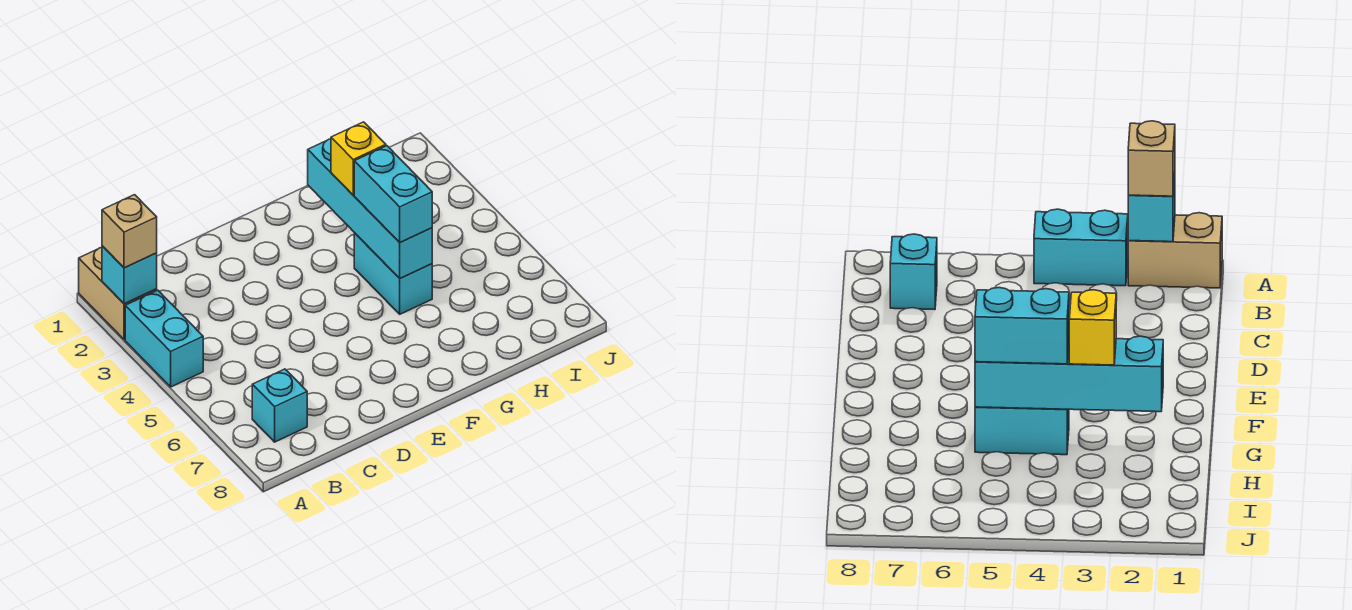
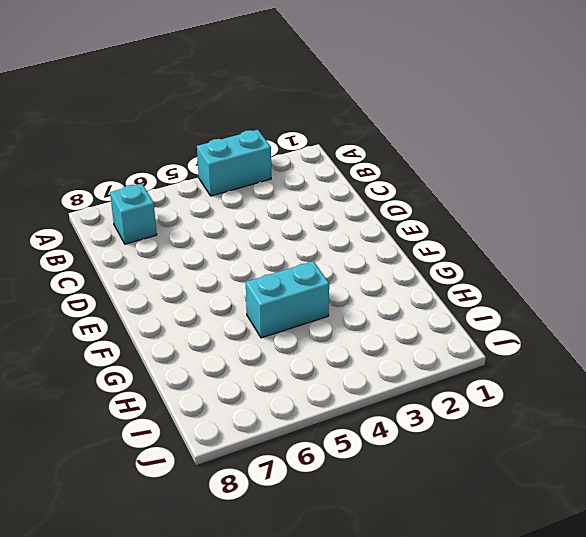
none -> tan brick A1:A2 level 1
none -> cyan brick A2 level 2

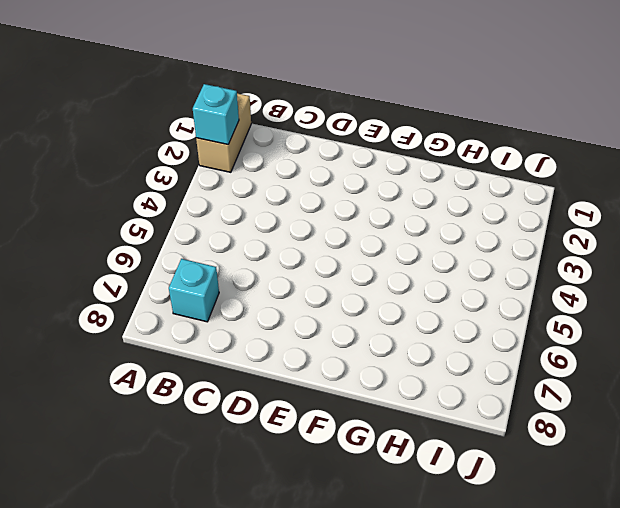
none -> cyan brick A3:A4 level 1
none -> cyan brick G4:G5 level 1

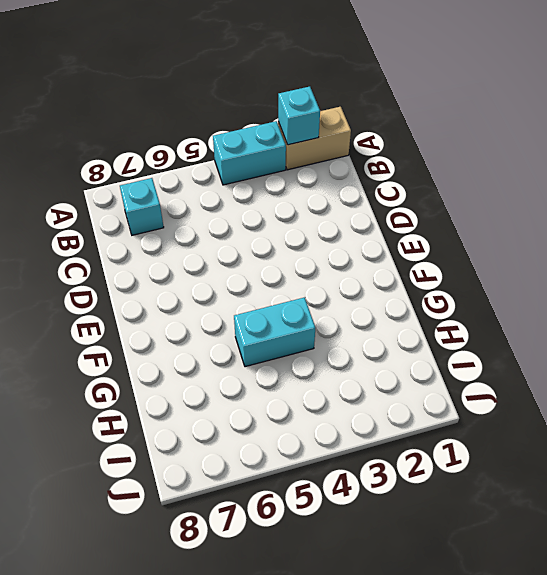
none -> cyan brick G2:G5 level 2
none -> tan brick A2 level 3

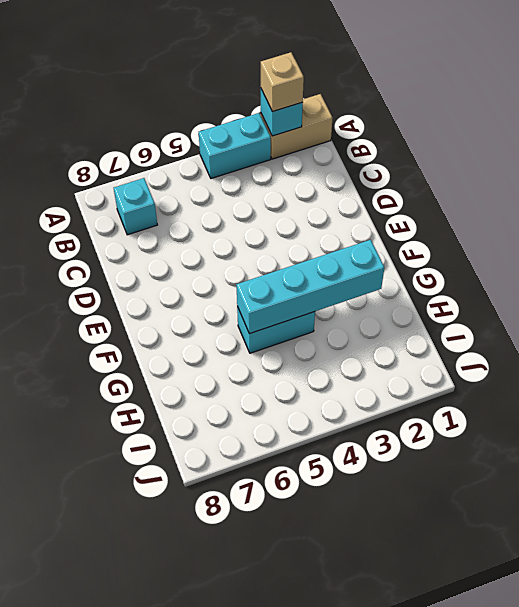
none -> yellow brick G3 level 3
none -> cyan brick G4:G5 level 3

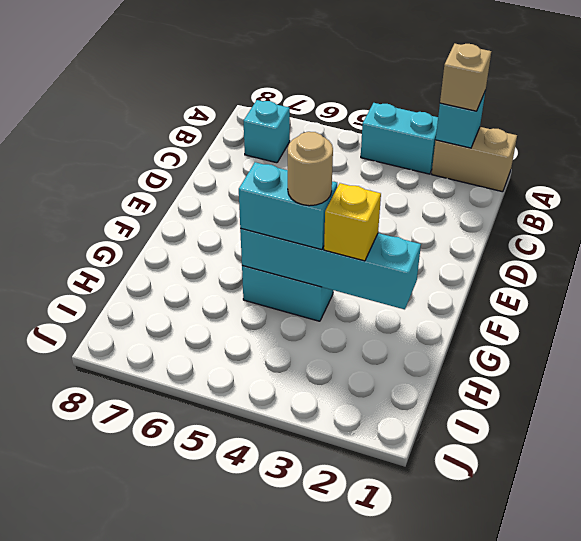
tan round brick G4 level 4 -> none

